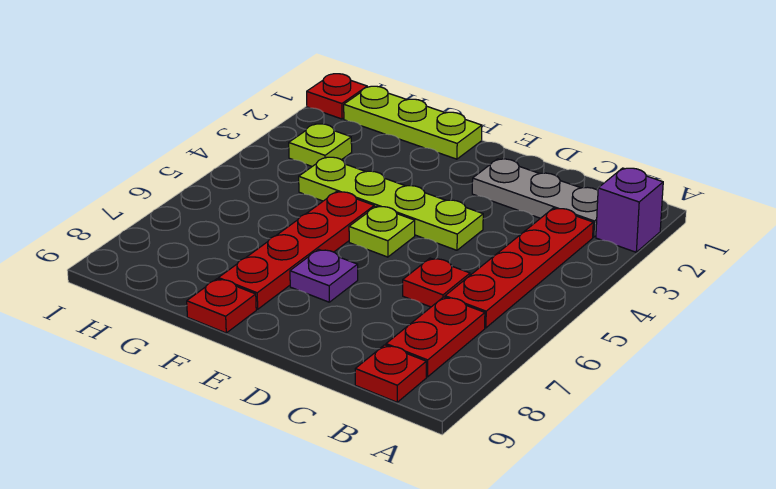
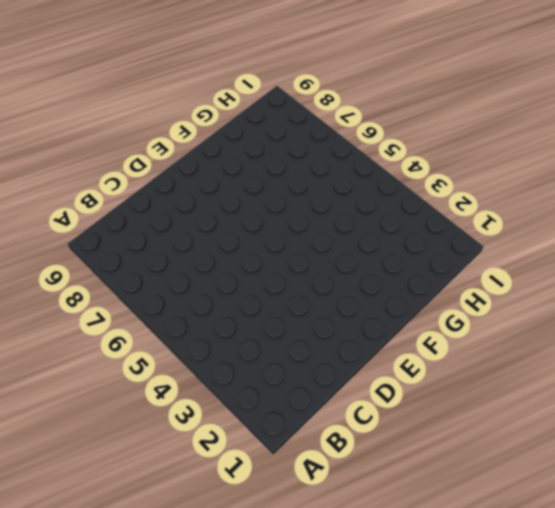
none -> purple brick A2 level 1
none -> grey plate B2:D2 level 1
none -> red plate B3:B6 level 1

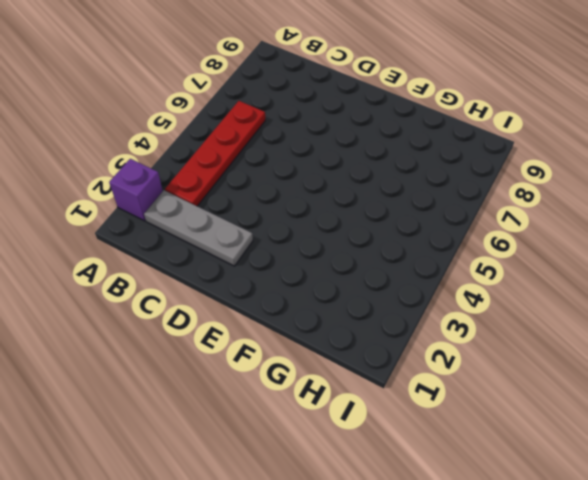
none -> red plate B7:B8 level 1
none -> red plate B9 level 1
none -> red plate C6 level 1

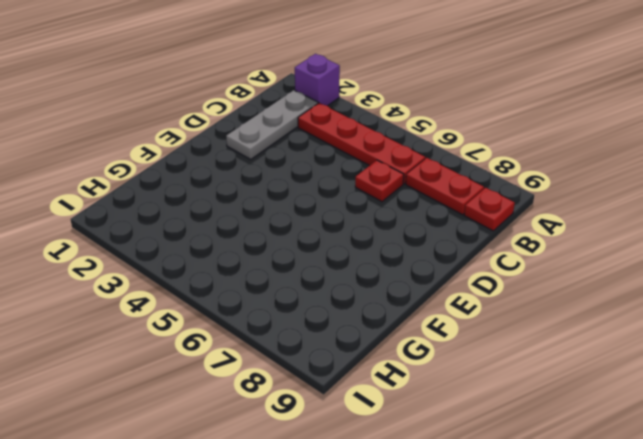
none -> lime plate D4:G4 level 1
none -> lime plate E5 level 1
none -> purple plate E7 level 1

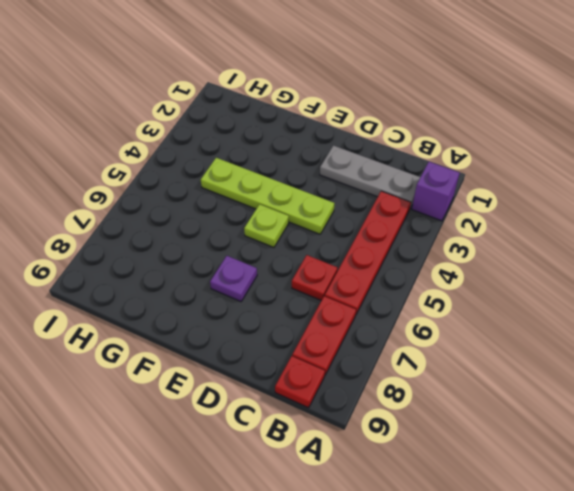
none -> lime plate F1:H1 level 1
none -> red plate F5:F8 level 1
none -> red plate F9 level 1

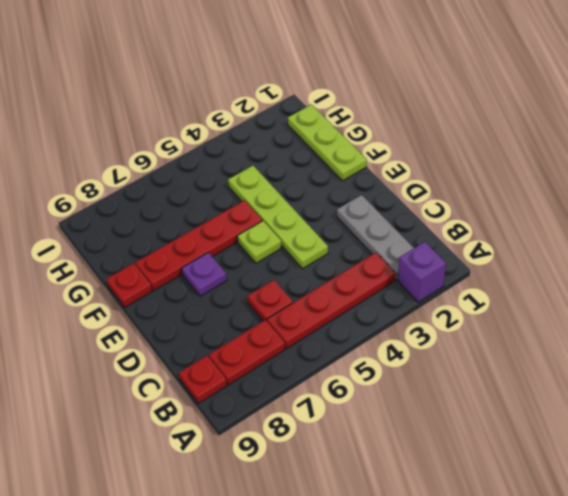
none -> lime plate H3 level 1
none -> red plate I1 level 1

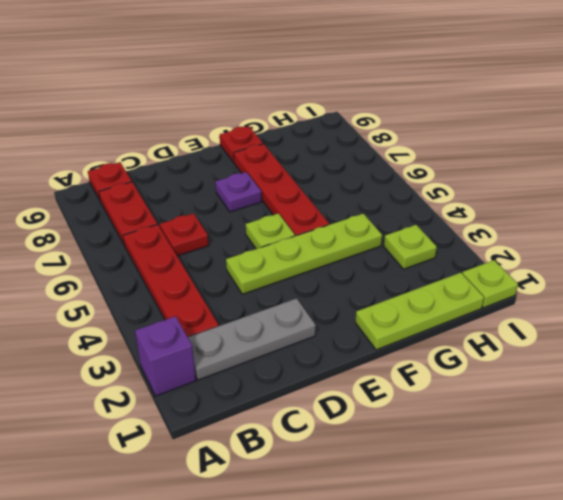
lime plate I1 level 1 -> red plate I1 level 1

